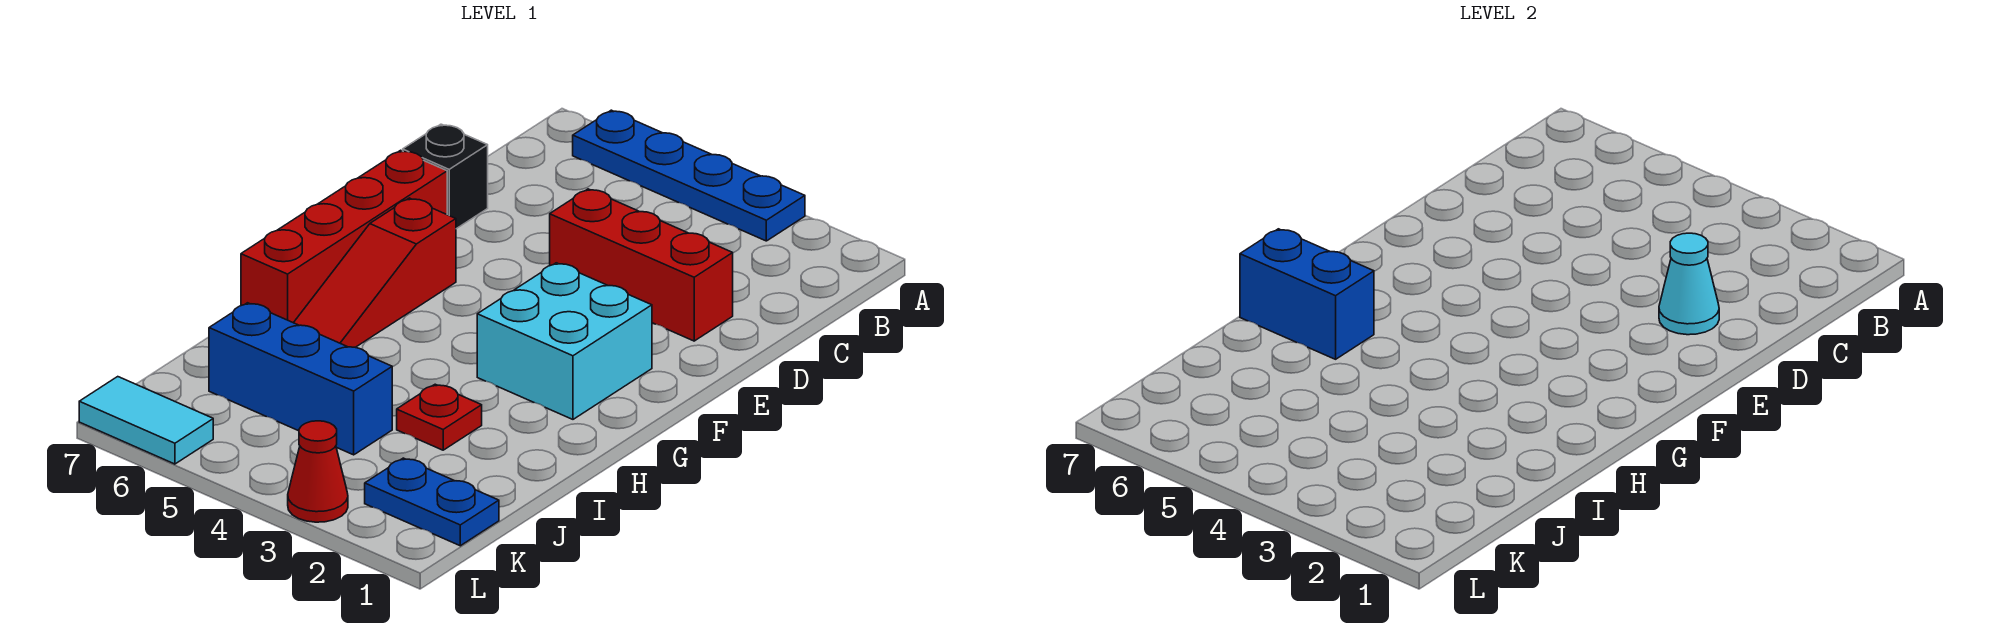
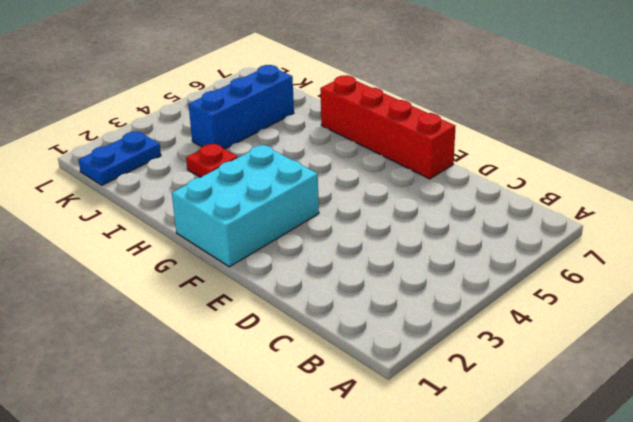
cyan brick F1:G3 level 1 -> cyan brick F2:G3 level 1
none -> blue plate A3:A6 level 1
none -> red brick D2:D4 level 1
none -> black brick D7 level 1

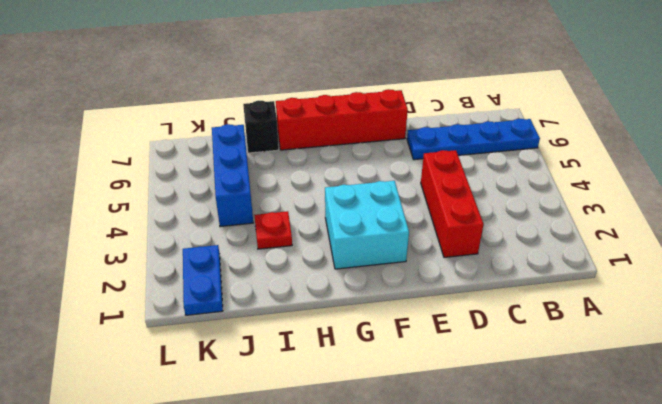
blue plate A6:D6 level 1 -> blue plate A3:A6 level 1
black brick I7 level 1 -> black brick D7 level 1
none -> red slope F6:H6 level 1 top F
none -> red cone L3 level 1
none -> cyan tile L6:L7 level 1

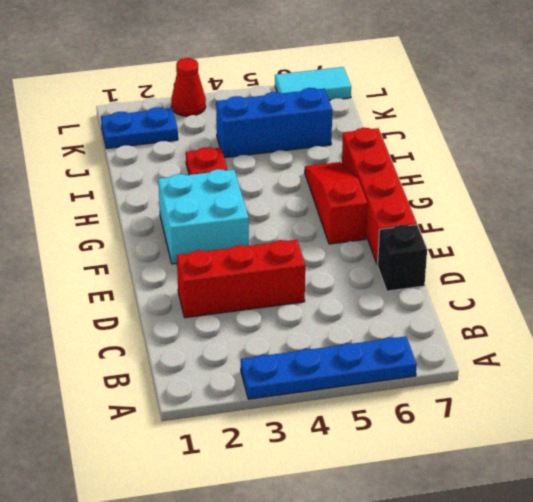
none -> cyan cone D2 level 2
none -> blue brick H6:H7 level 2

